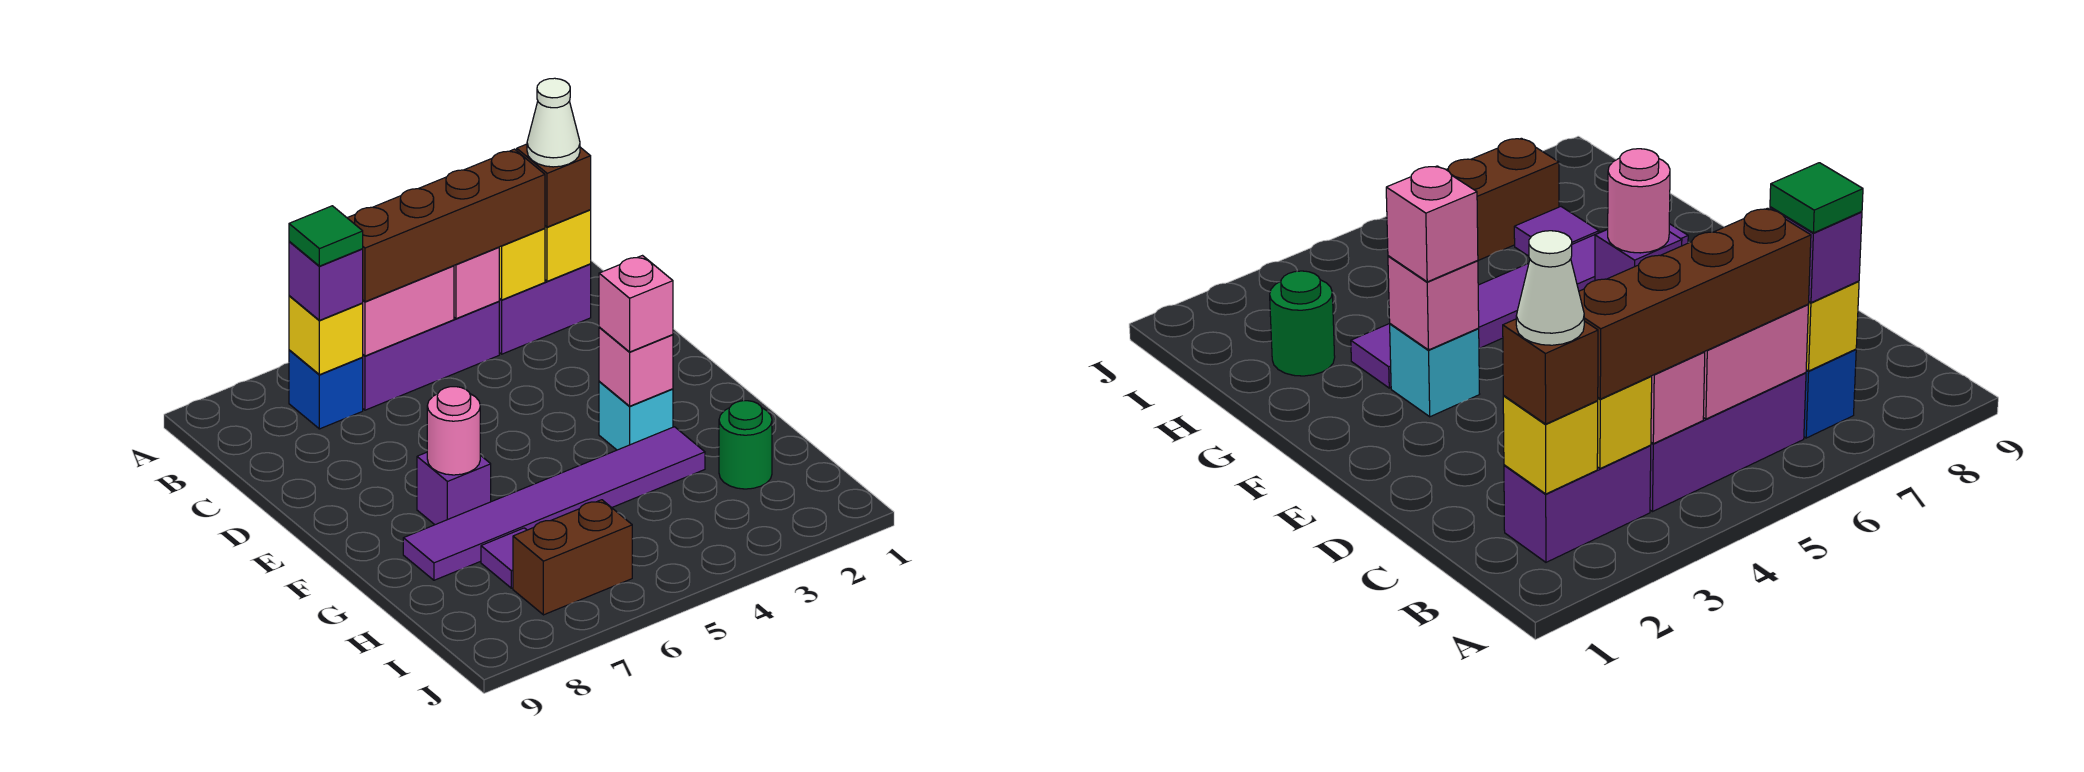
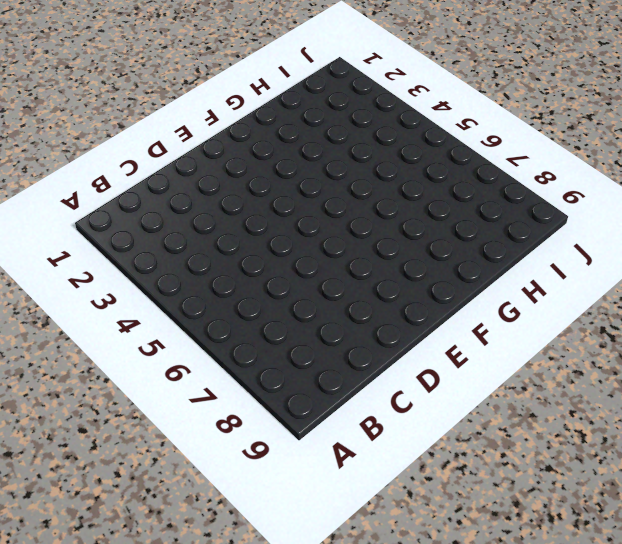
none -> purple brick B2:B3 level 1
none -> purple brick B4:B6 level 1
none -> blue brick B7 level 1

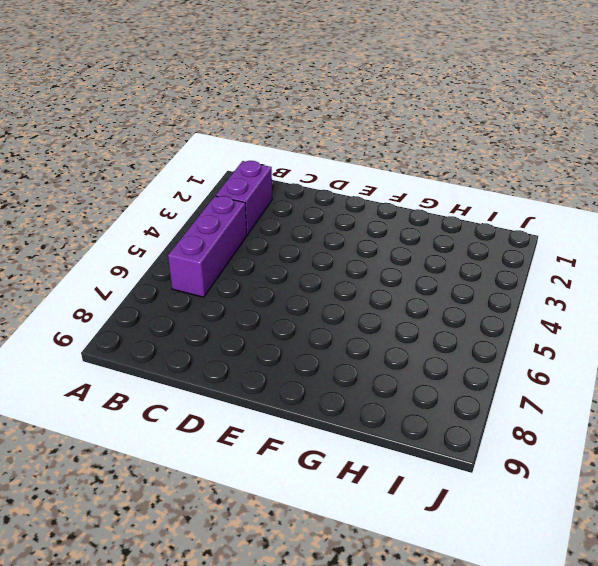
none -> blue brick B7 level 1
none -> cyan brick F3 level 1
none -> purple brick F7 level 1

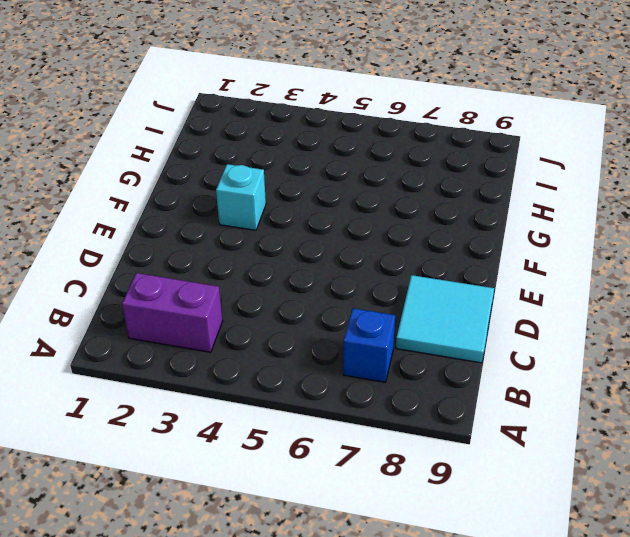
cyan tile C8:D9 level 1 -> none
none -> purple brick B4:B6 level 1
none -> purple brick F7 level 1
none -> purple tile G3:G8 level 1

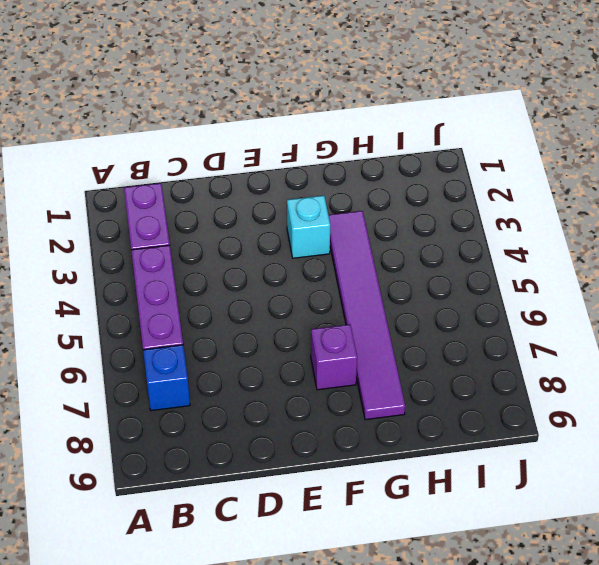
none -> green round brick H2 level 1
none -> purple tile H7 level 1
none -> brown brick I6:I7 level 1

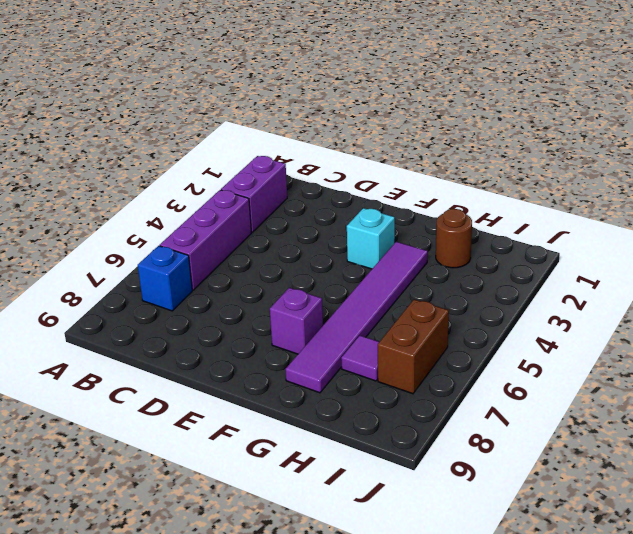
brown round brick H2 level 1 -> green round brick H2 level 1
none -> yellow brick B2 level 2
none -> yellow brick B3 level 2
none -> pink brick B4 level 2

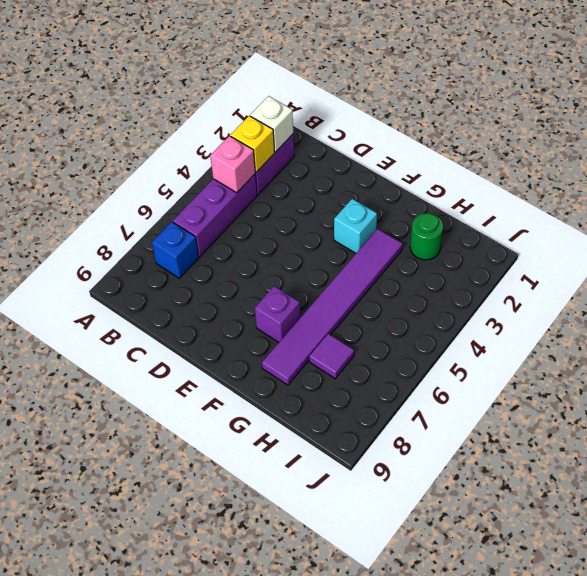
white brick B2 level 2 -> yellow brick B2 level 2
none -> brown brick I6:I7 level 1
none -> pink brick B5:B6 level 2
none -> yellow brick B7 level 2

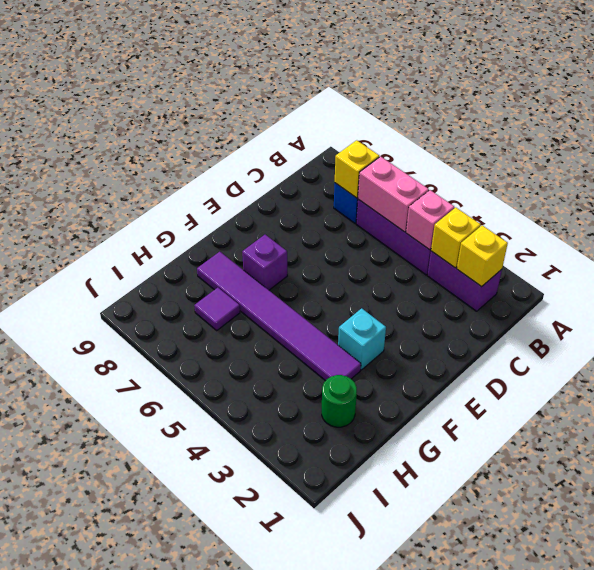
none -> brown brick I6:I7 level 1
none -> pink brick F3 level 2
none -> pink round brick F7 level 2

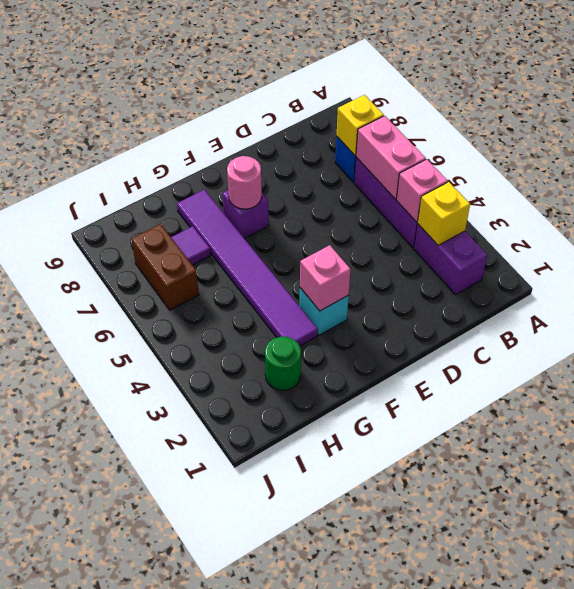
none -> yellow brick B2 level 2
none -> brown brick B2 level 3
none -> brown brick B3:B6 level 3

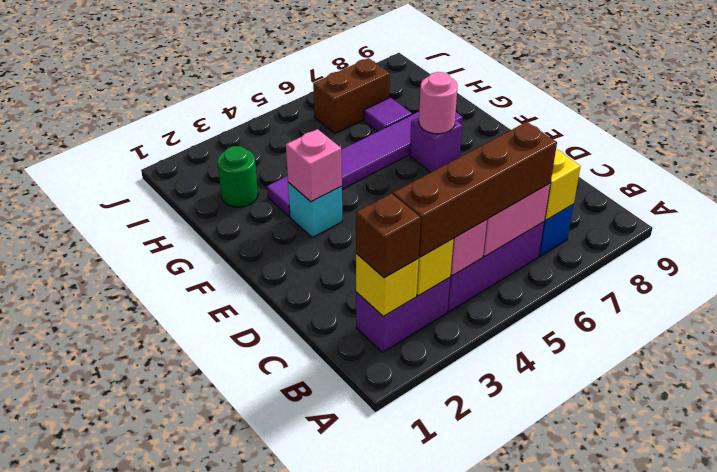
none -> purple brick B7 level 3
none -> pink brick F3 level 3
none -> white cone B2 level 4

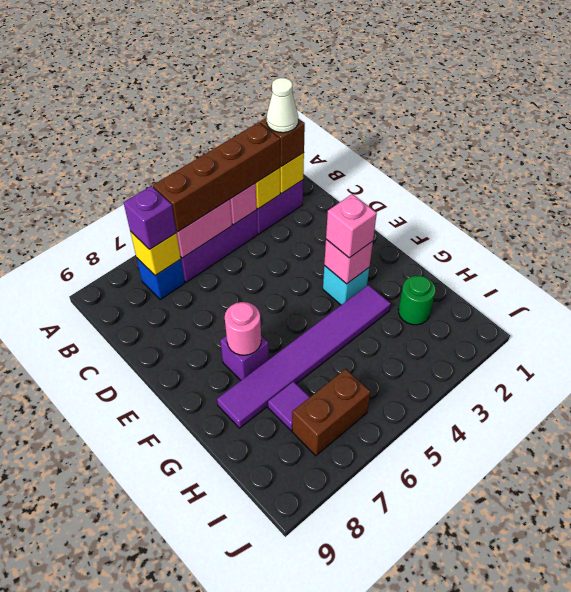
none -> green tile B7 level 4

